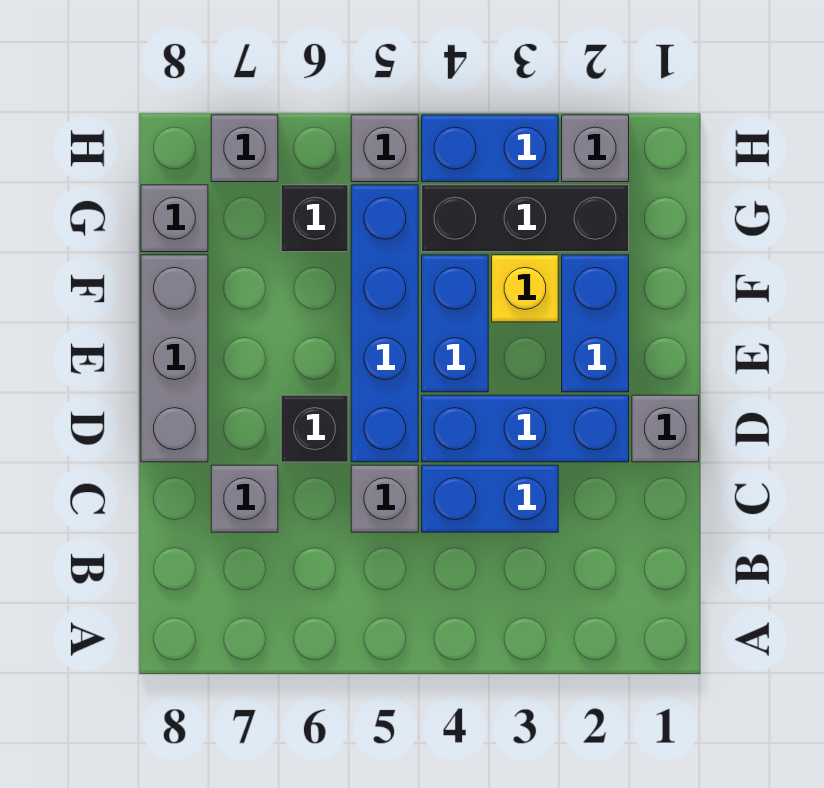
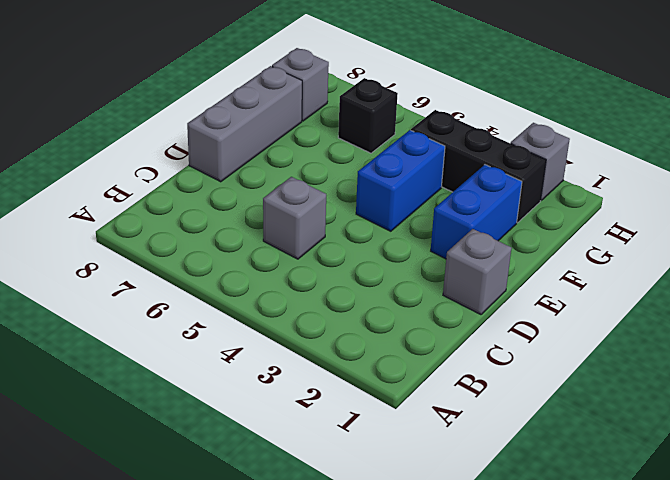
none -> blue brick C3:C4 level 1
none -> grey brick C7 level 1
none -> blue brick D2:D4 level 1

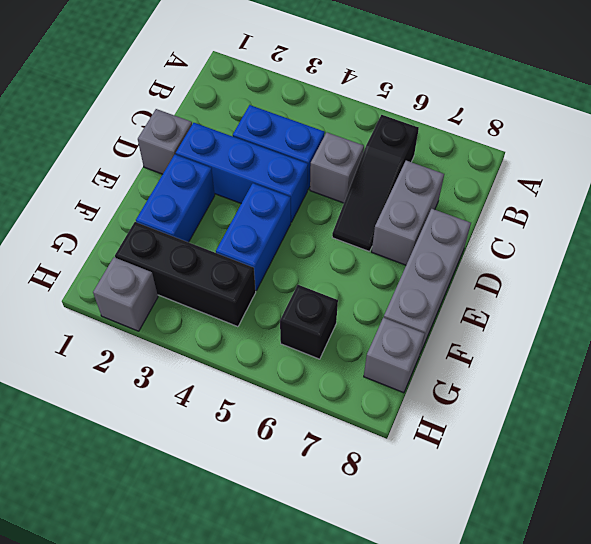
black slope B6:D6 level 1 top B -> black brick D6 level 1
grey brick C7:D7 level 1 -> grey brick C7 level 1
none -> blue brick D5:G5 level 1
none -> yellow brick F3 level 1
none -> blue brick H3:H4 level 1

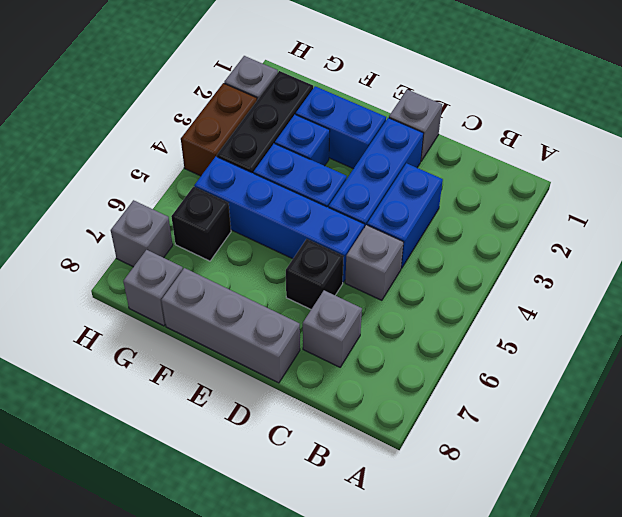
blue brick F3 level 1 -> yellow brick F3 level 1
brown brick H3:H4 level 1 -> blue brick H3:H4 level 1
none -> grey brick H5 level 1

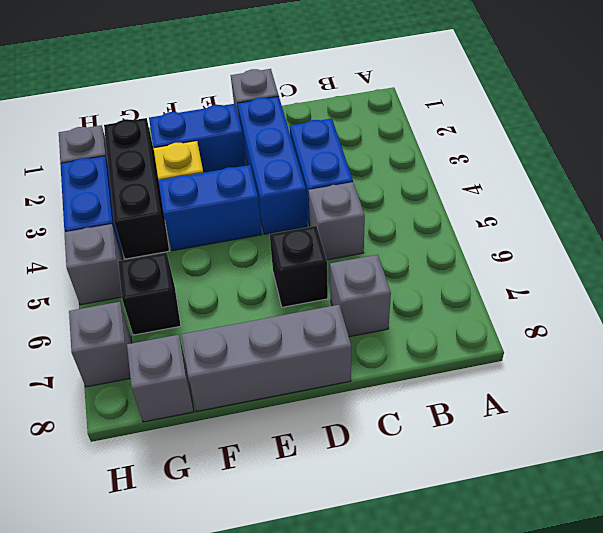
none -> blue brick D5:G5 level 1

